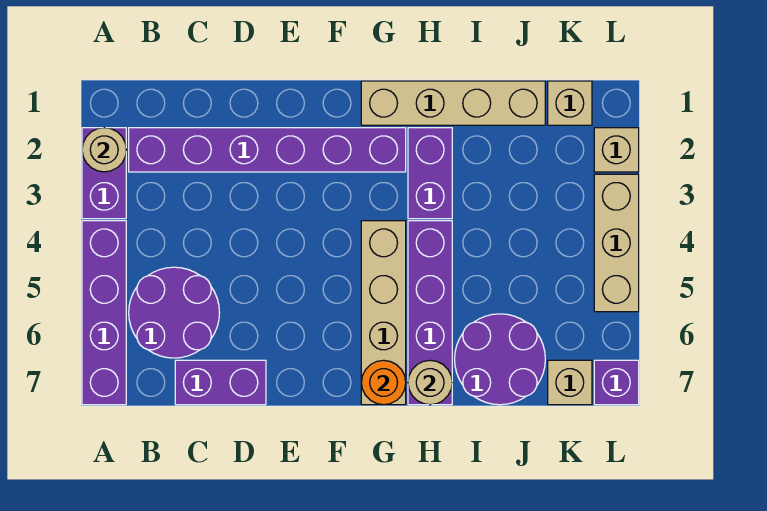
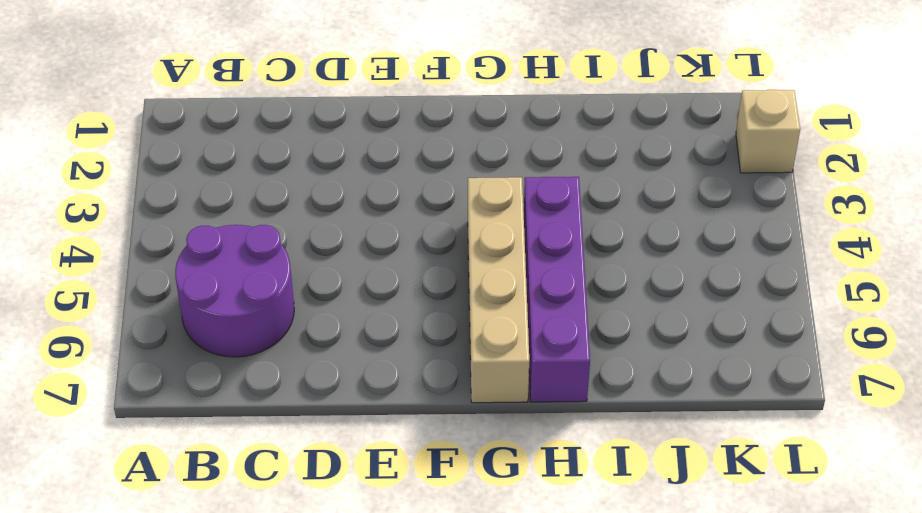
none -> purple brick A2:A3 level 1
none -> purple brick A4:A7 level 1
none -> purple brick B2:G2 level 1

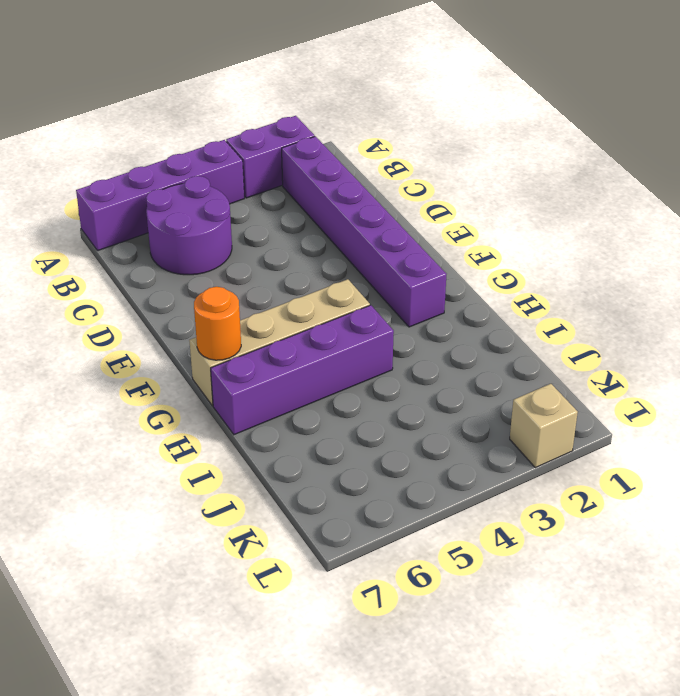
none -> purple brick C7:D7 level 1
none -> tan brick G1:J1 level 1
none -> purple brick H2:H3 level 1

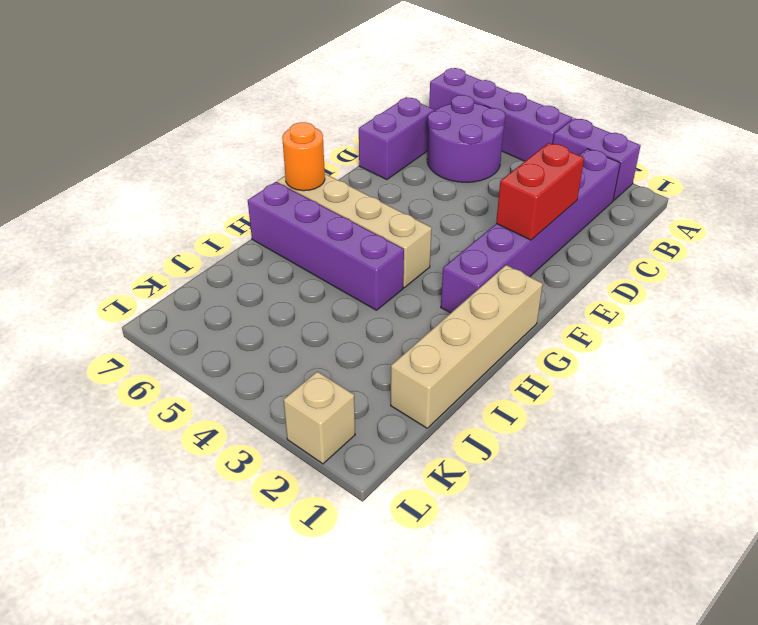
red brick D2:E2 level 2 -> none
none -> purple brick H2:H3 level 1
none -> purple round brick I6:J7 level 1
none -> tan brick K1 level 1

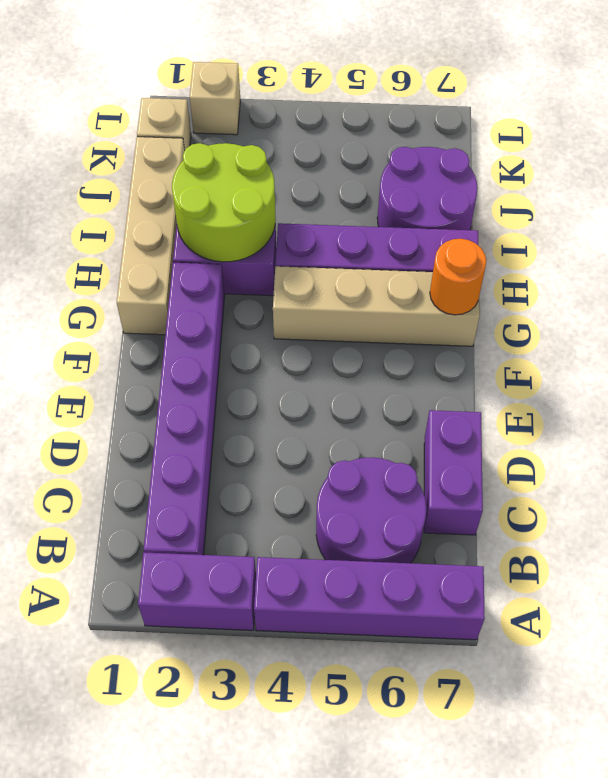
lime round brick H2:I3 level 2 -> none
none -> tan brick K7 level 1
none -> tan brick L3:L5 level 1
none -> purple brick L7 level 1

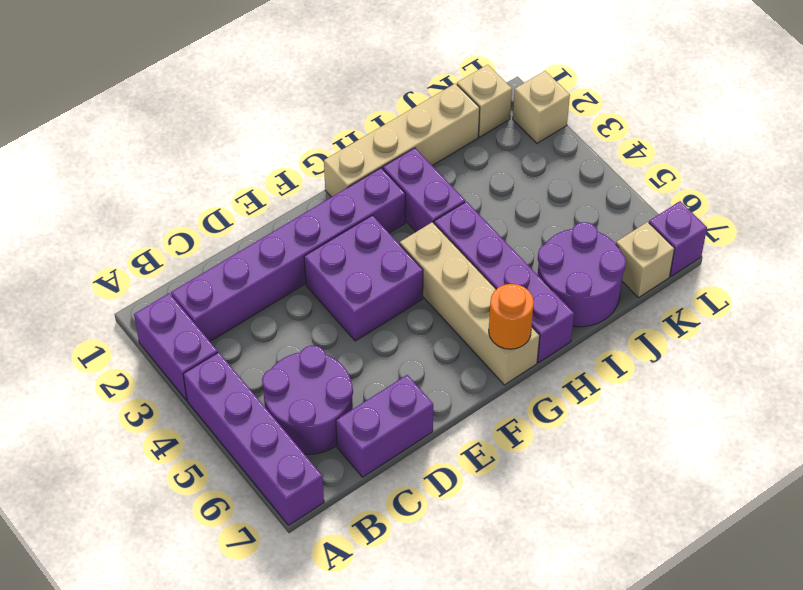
purple brick E3:F4 level 1 -> none
none -> tan brick L3:L5 level 1
none -> tan round brick A2 level 2
none -> tan round brick H7 level 2

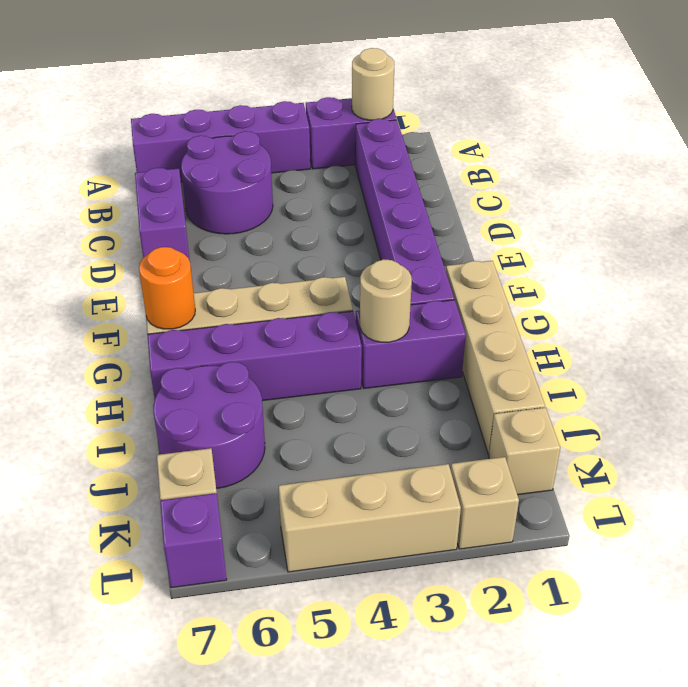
tan round brick H3 level 2 -> tan round brick H7 level 2

